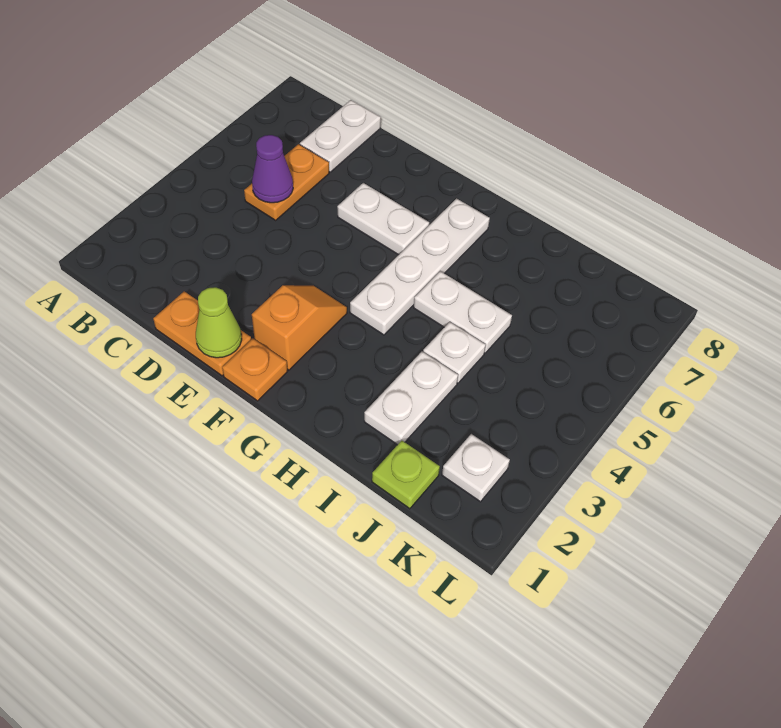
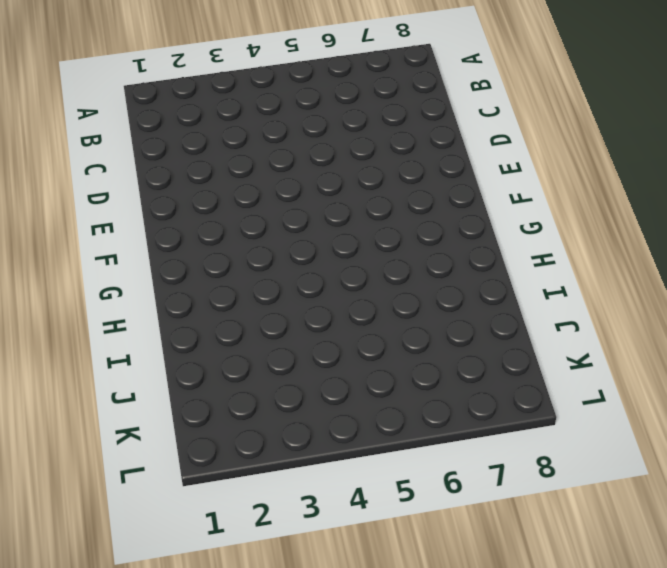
none -> orange plate C5:C6 level 1
none -> white plate C7:C8 level 1
none -> orange plate D1:E1 level 1

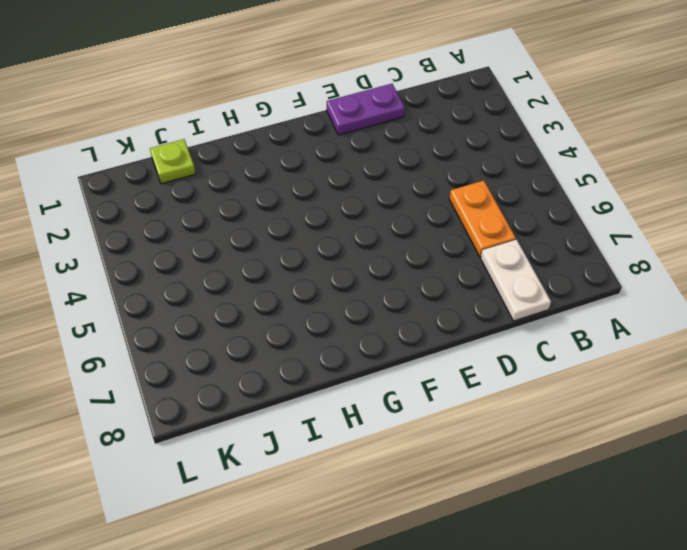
purple plate D1:E1 level 1 -> orange plate D1:E1 level 1
none -> white plate E6:F6 level 1
none -> orange plate F1 level 1
none -> orange slope F2:F3 level 1 top 2

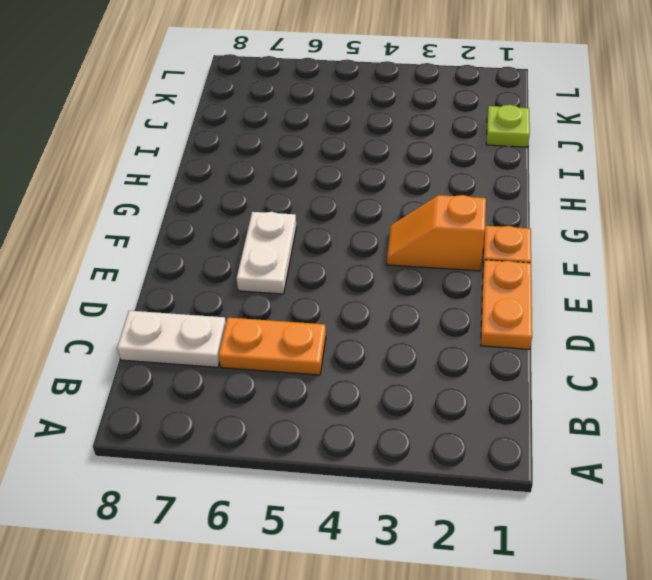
none -> white plate G4:G7 level 1
none -> white plate H5:I5 level 1
none -> white plate I2:I3 level 1

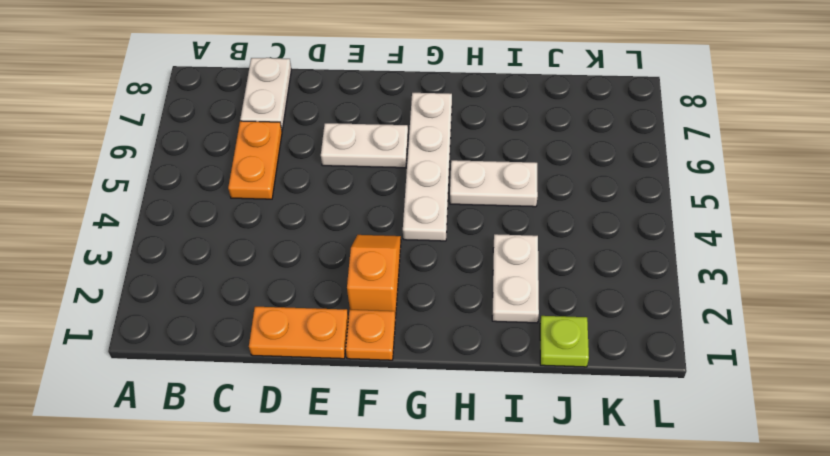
none -> white plate I4 level 1
none -> white plate K2 level 1
none -> purple cone C5 level 2

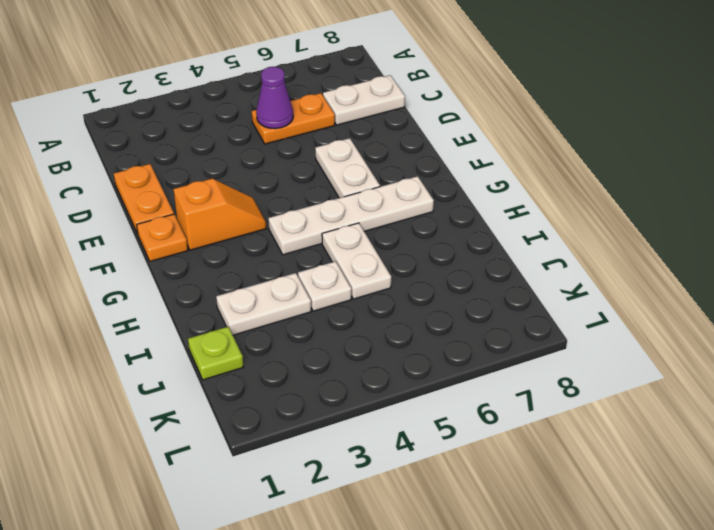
none -> white plate K2 level 1
none -> lime cone E1 level 2

